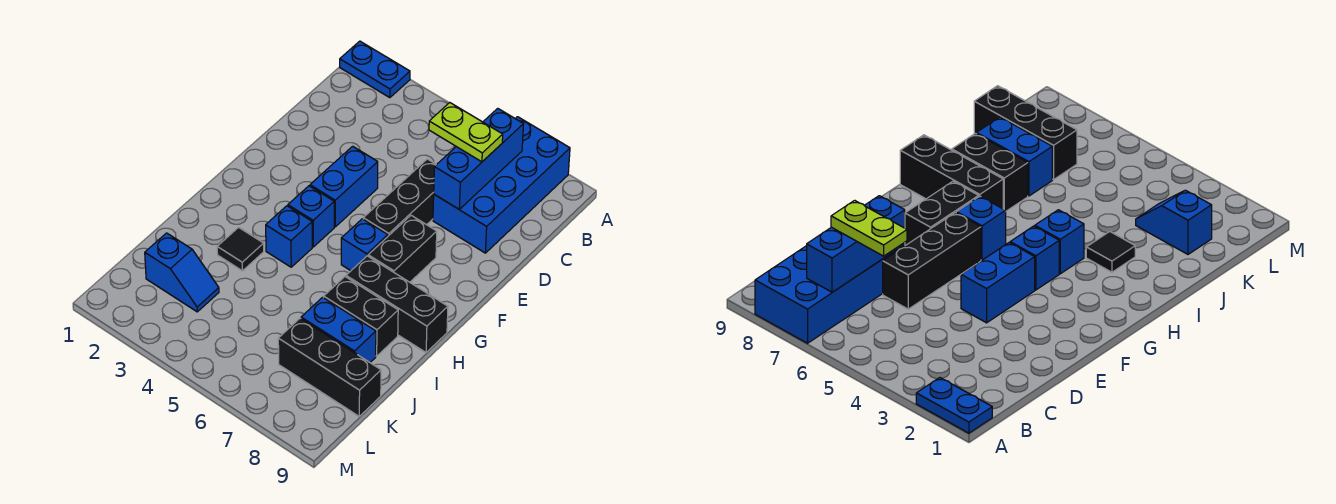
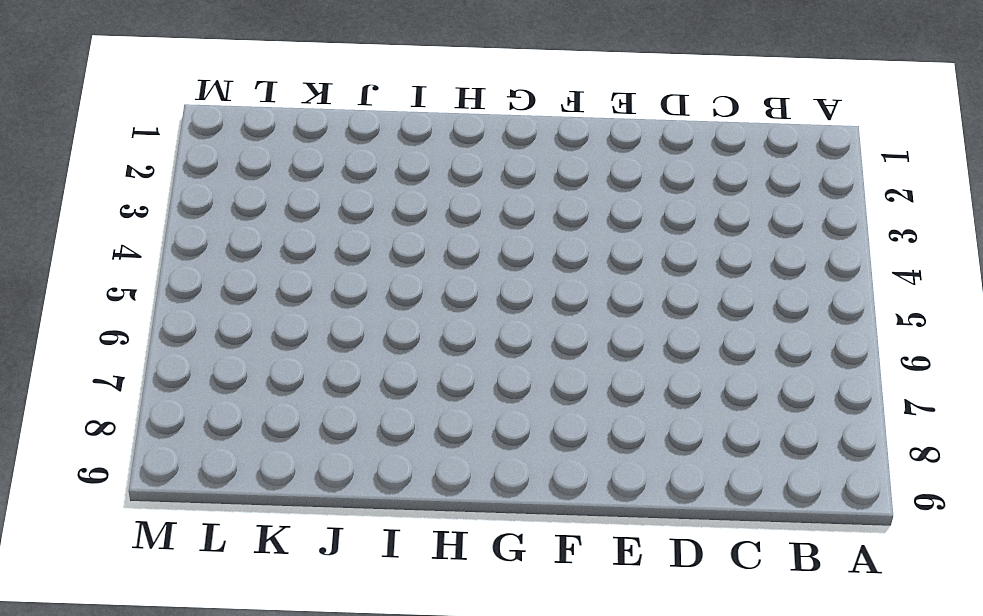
none -> blue plate A1:A2 level 1
none -> blue brick A7:D8 level 1
none -> black brick D6:F6 level 1

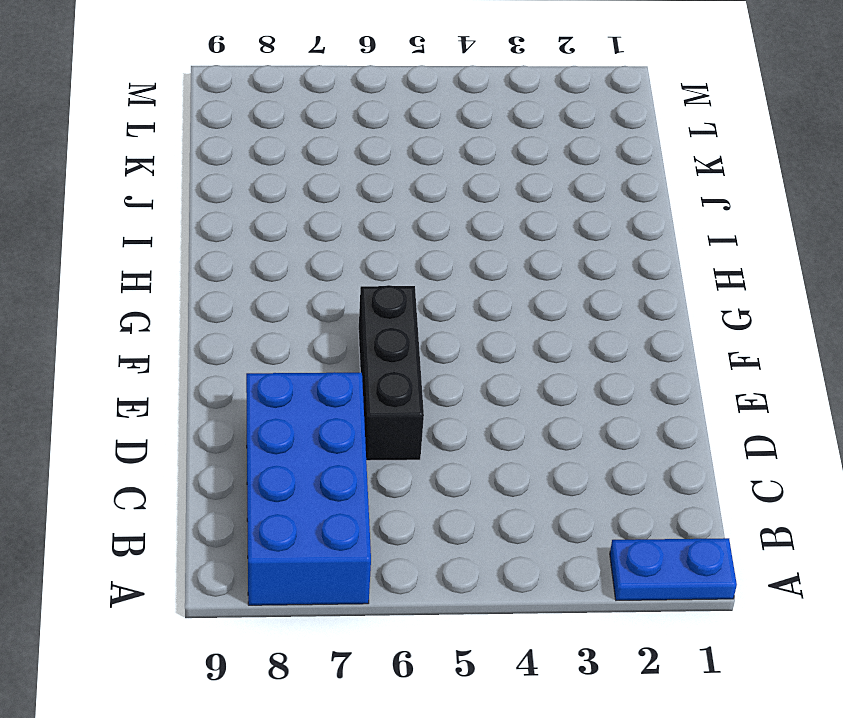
none -> blue brick E4:F4 level 1
none -> black brick F7:G7 level 1
none -> blue brick G4 level 1

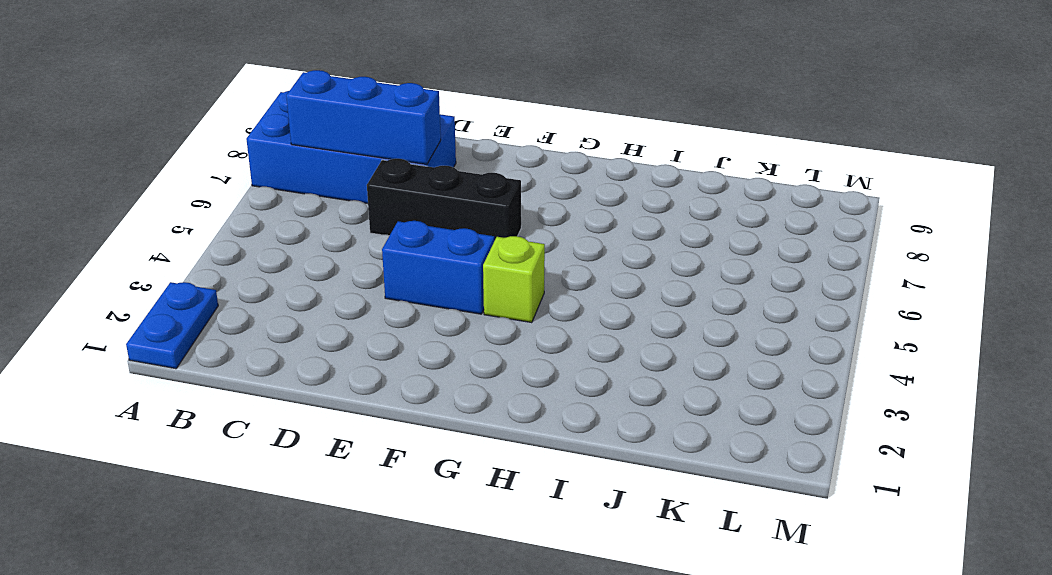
lime brick G4 level 1 -> blue brick G4 level 1
none -> black brick F7:G7 level 1
none -> blue brick G6 level 1
none -> blue brick H4 level 1

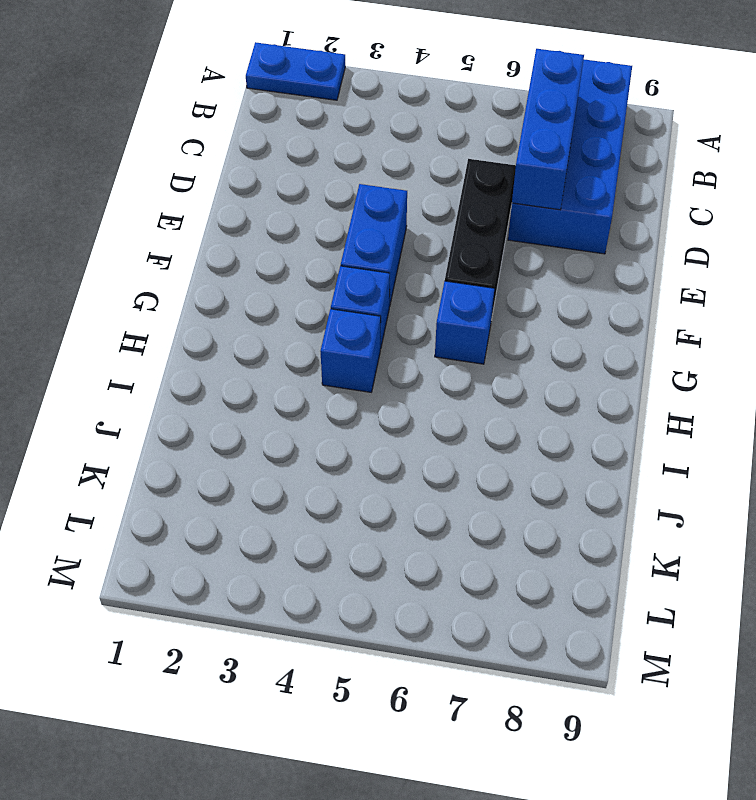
none -> black brick F7:G7 level 1
none -> black brick H7:H9 level 1
none -> black tile I3 level 1

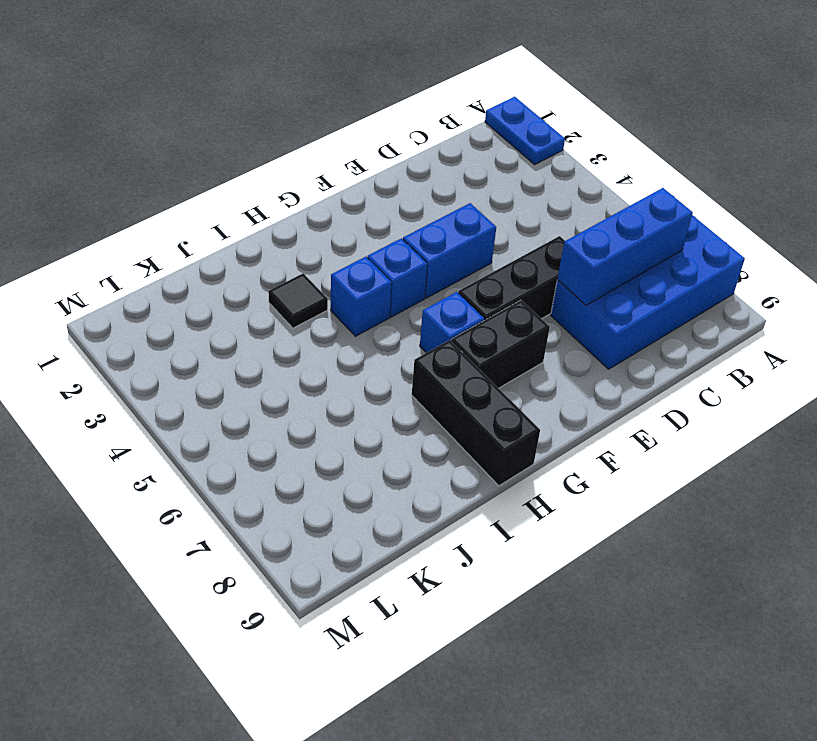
none -> black brick I7:I8 level 1
none -> blue brick J7:J8 level 1
none -> blue slope K2:K3 level 1 top 2

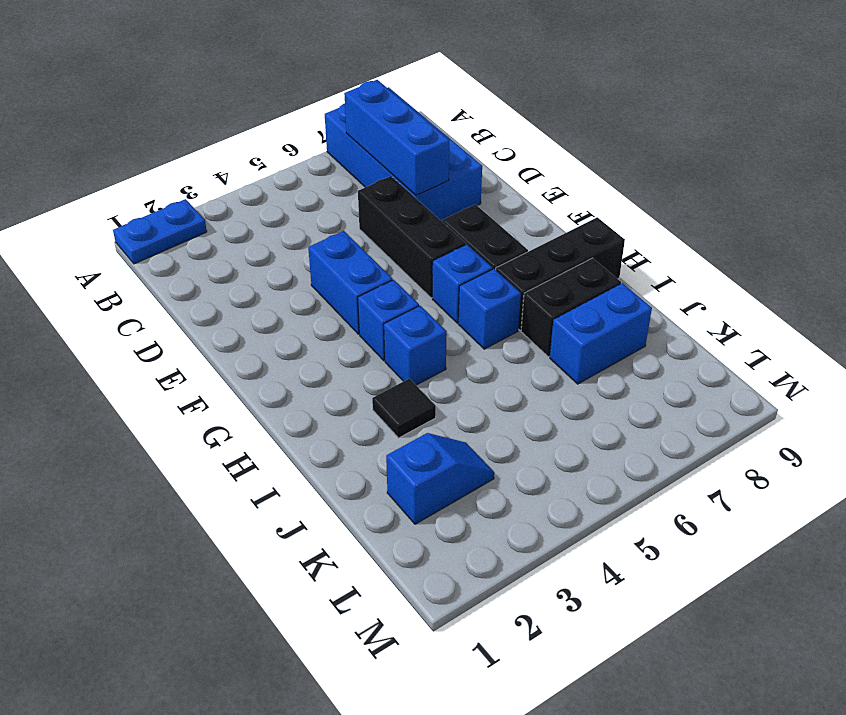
blue brick H6 level 1 -> none
none -> black brick K7:K9 level 1
none -> lime plate C6:C7 level 3

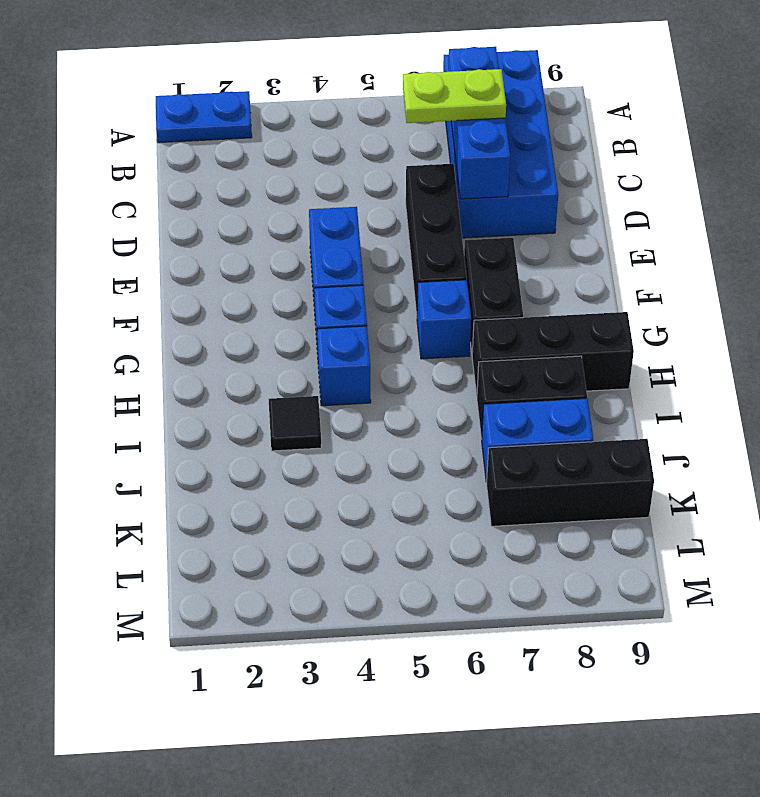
none -> blue slope K2:K3 level 1 top 2

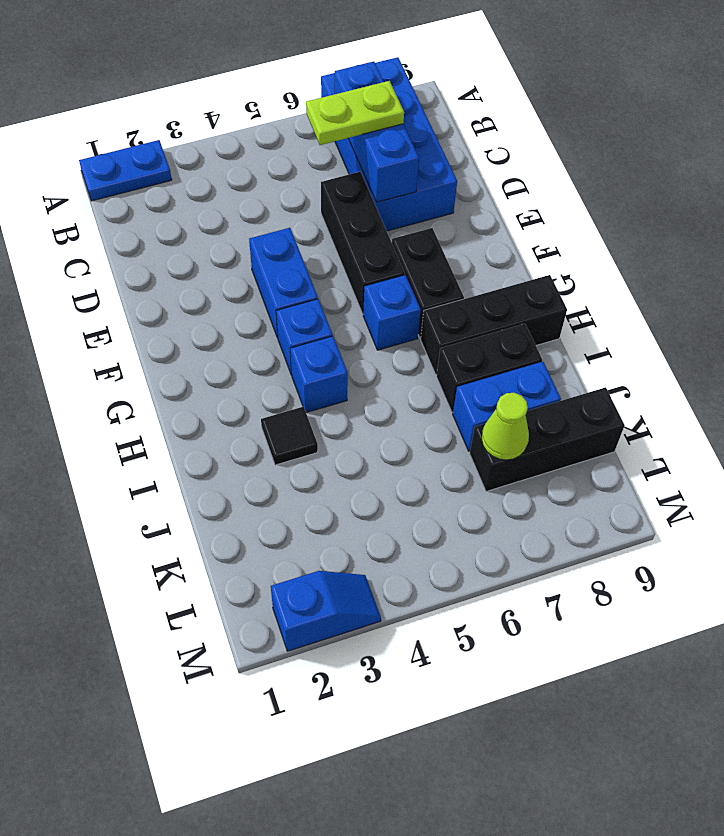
lime cone K7 level 2 -> none
blue slope M2:M3 level 1 top 2 -> blue slope K2:K3 level 1 top 2

